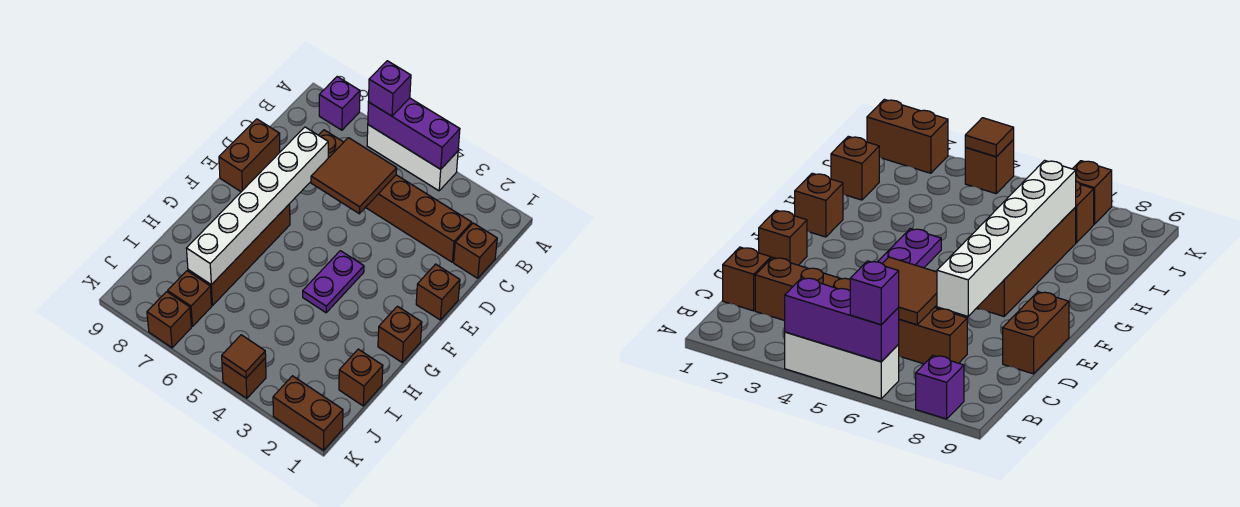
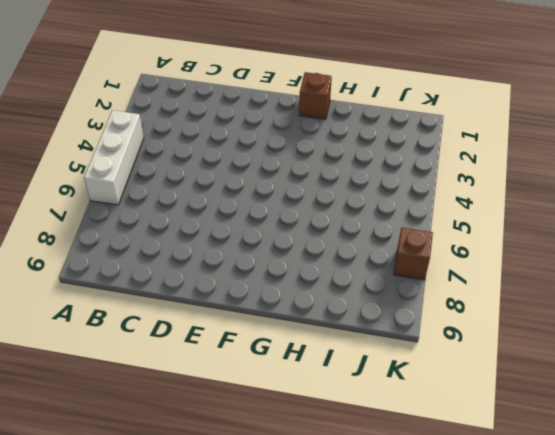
none -> purple brick A8 level 1
none -> brown brick C1 level 1
none -> brown brick C2:C7 level 1

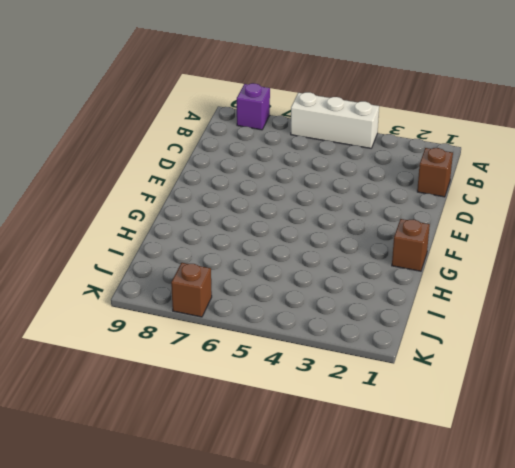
none -> brown brick C2:C7 level 1
none -> brown brick D9:E9 level 1
none -> brown brick E1 level 1

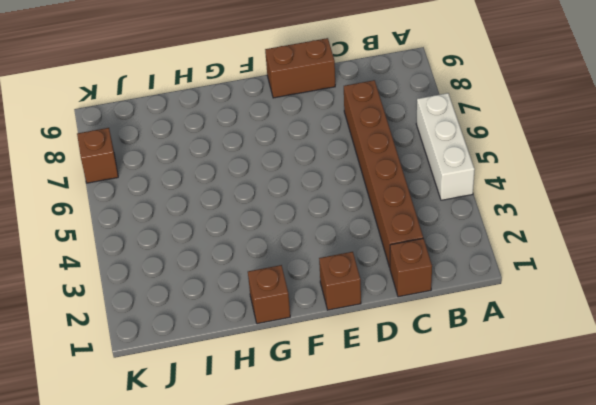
none -> purple brick A8 level 1
none -> purple plate F4:G4 level 1
none -> brown brick F7:I7 level 1

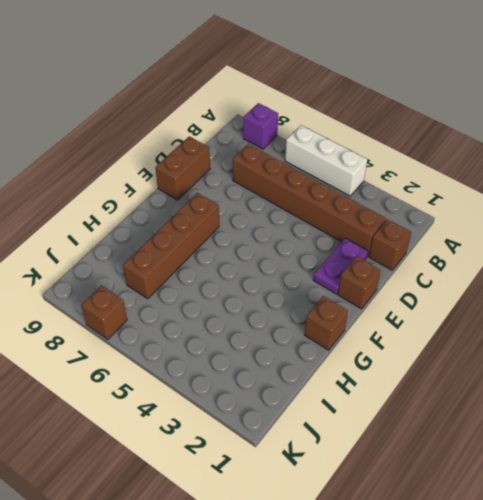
purple plate D2:E2 level 1 -> purple plate F4:G4 level 1
none -> brown brick I1 level 1
none -> brown brick J7 level 1
none -> brown brick K1:K2 level 1

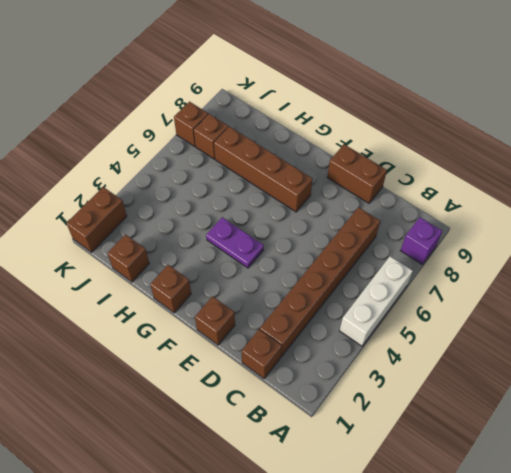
none -> brown brick K4 level 1
none -> purple brick A4:A6 level 2
none -> brown tile C5:D6 level 2

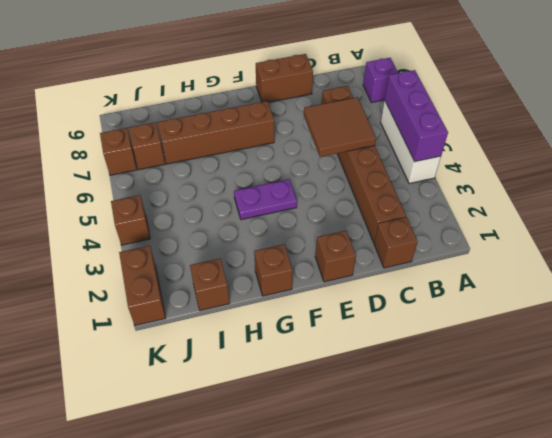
none -> white brick D7:I7 level 2
none -> brown tile K4 level 2
none -> purple brick A6 level 3

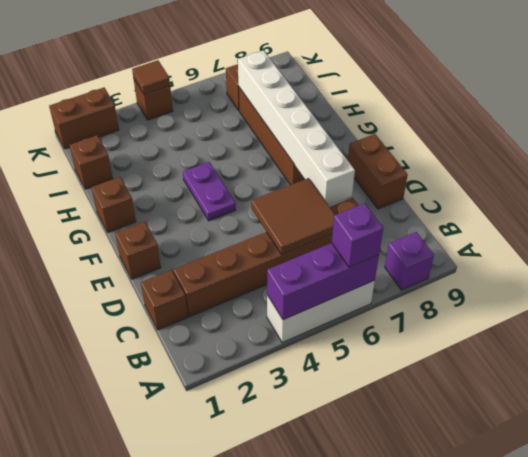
none -> brown brick K7 level 1

